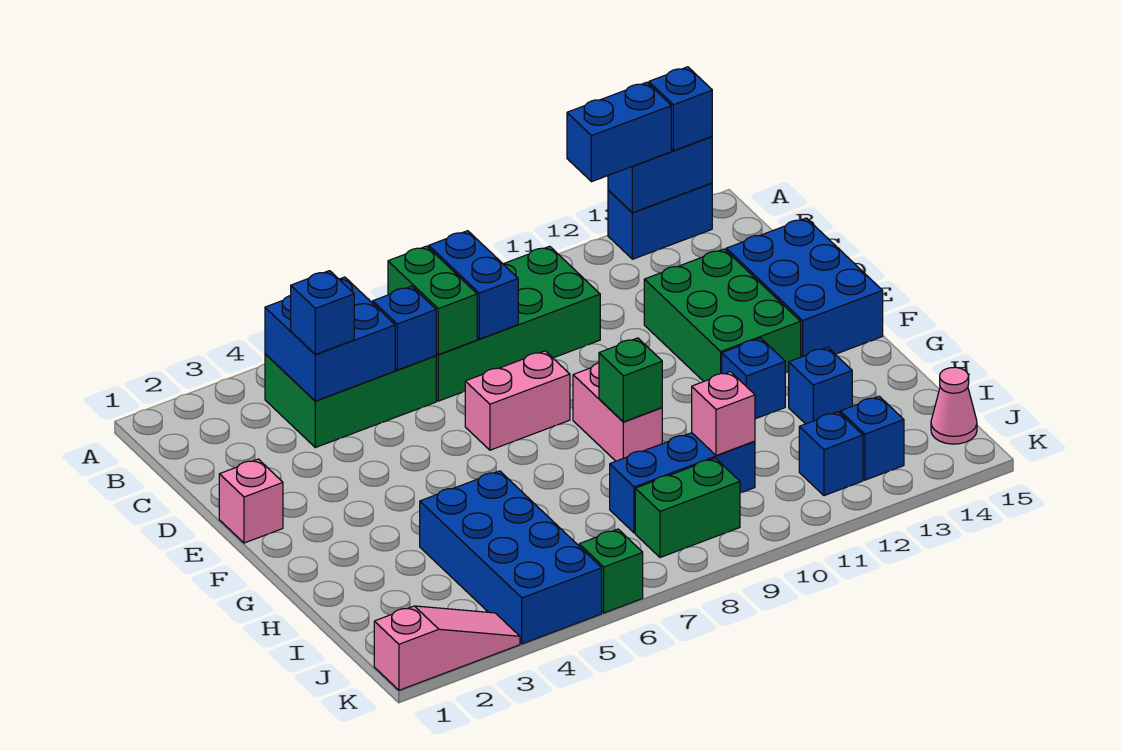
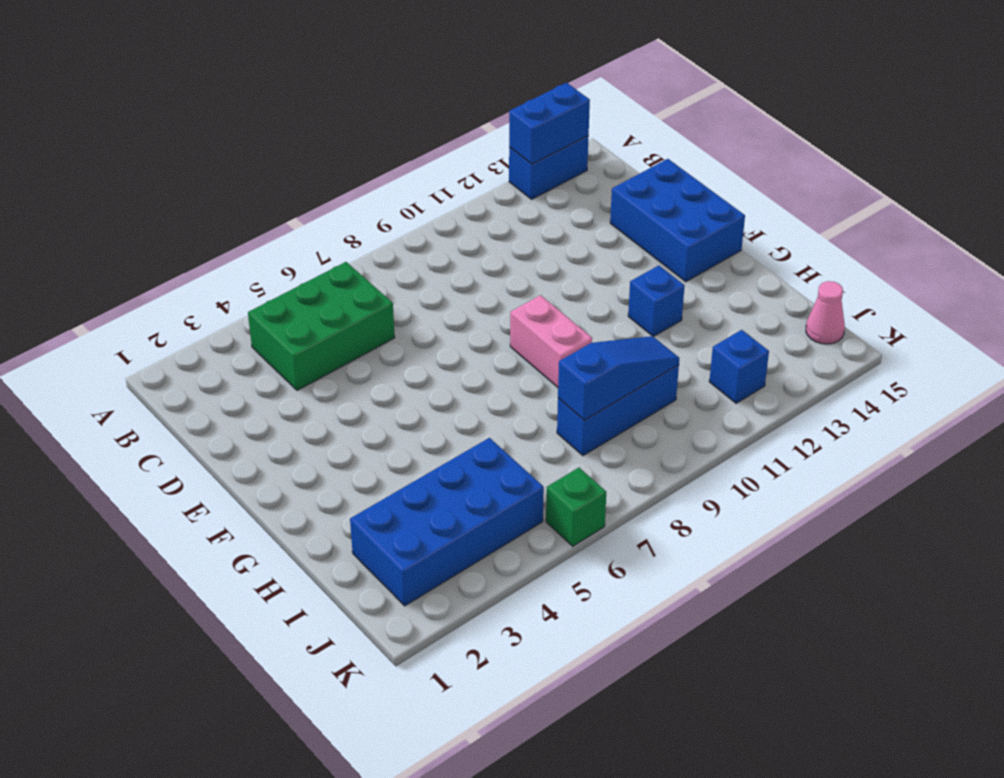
blue brick I2:J5 level 1 -> blue brick H4:K5 level 1
blue slope I8:I10 level 2 top 8 -> pink brick I10 level 2
none -> green brick B7:C10 level 1
none -> green brick D12:F13 level 1
none -> pink brick E1 level 1

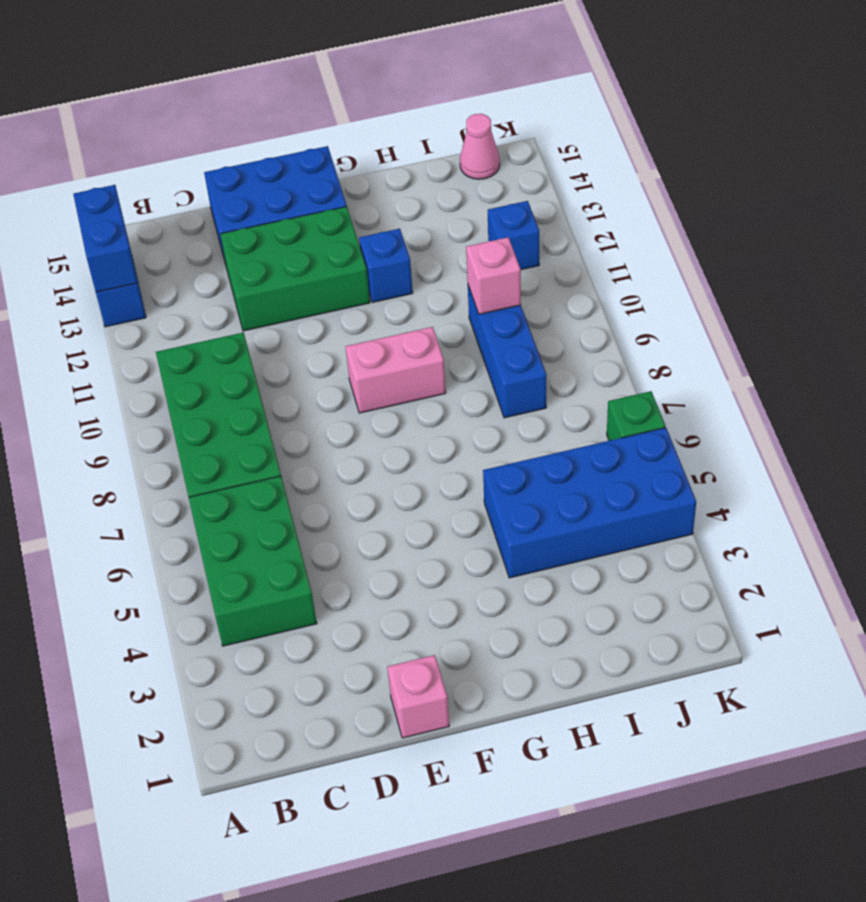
none -> pink brick E7:E8 level 1
none -> blue brick H13 level 1
none -> green brick J8:J9 level 1

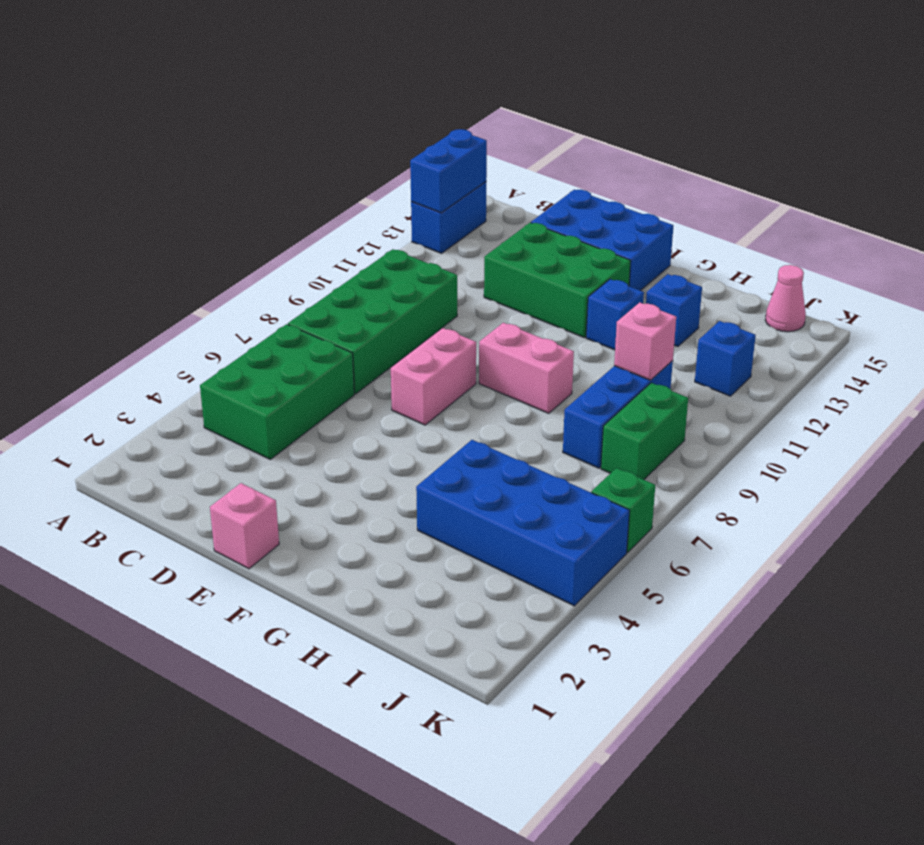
none -> blue brick J13 level 1
none -> pink slope K1:K3 level 1 top 1
none -> blue brick B4:C5 level 2

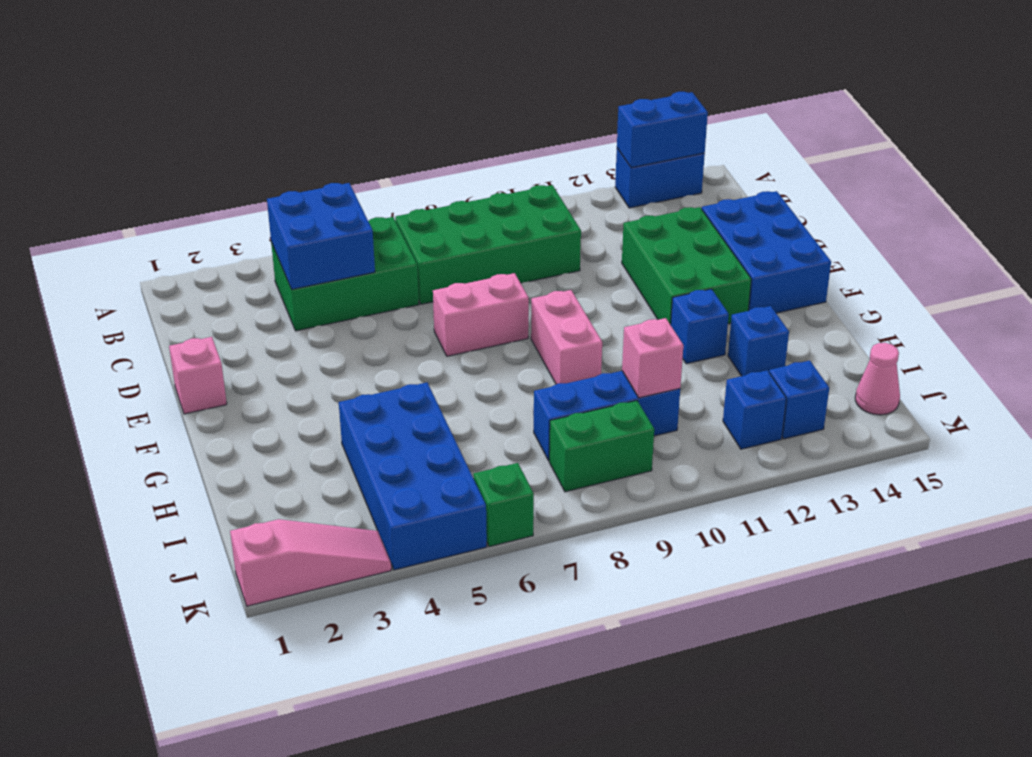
none -> green brick B7:C7 level 2
none -> blue brick B8:C8 level 2
none -> blue brick C6 level 2

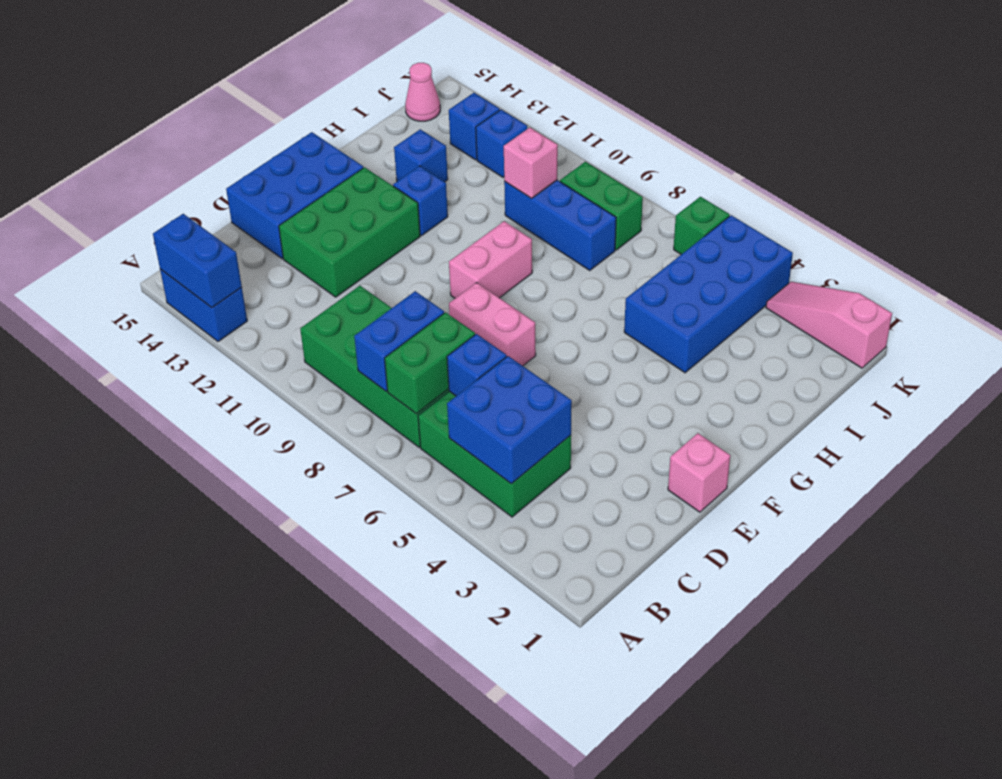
none -> green brick G9 level 2
none -> blue brick A12:A13 level 3
none -> blue brick A14 level 3

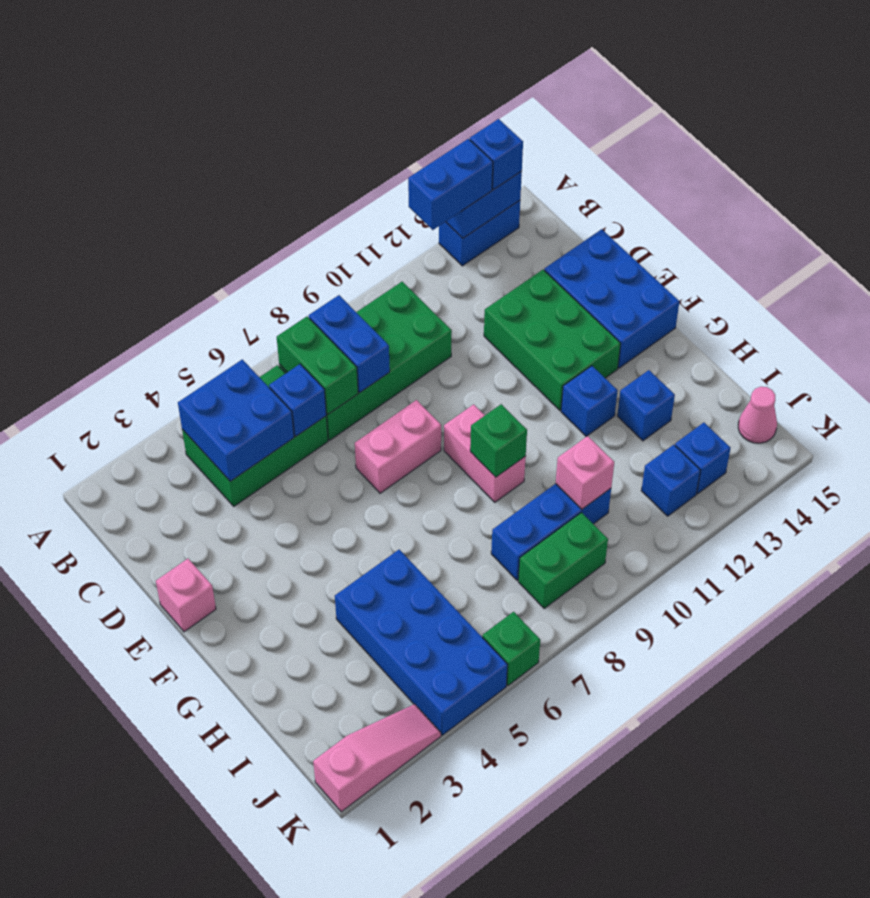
none -> blue brick C4 level 3

